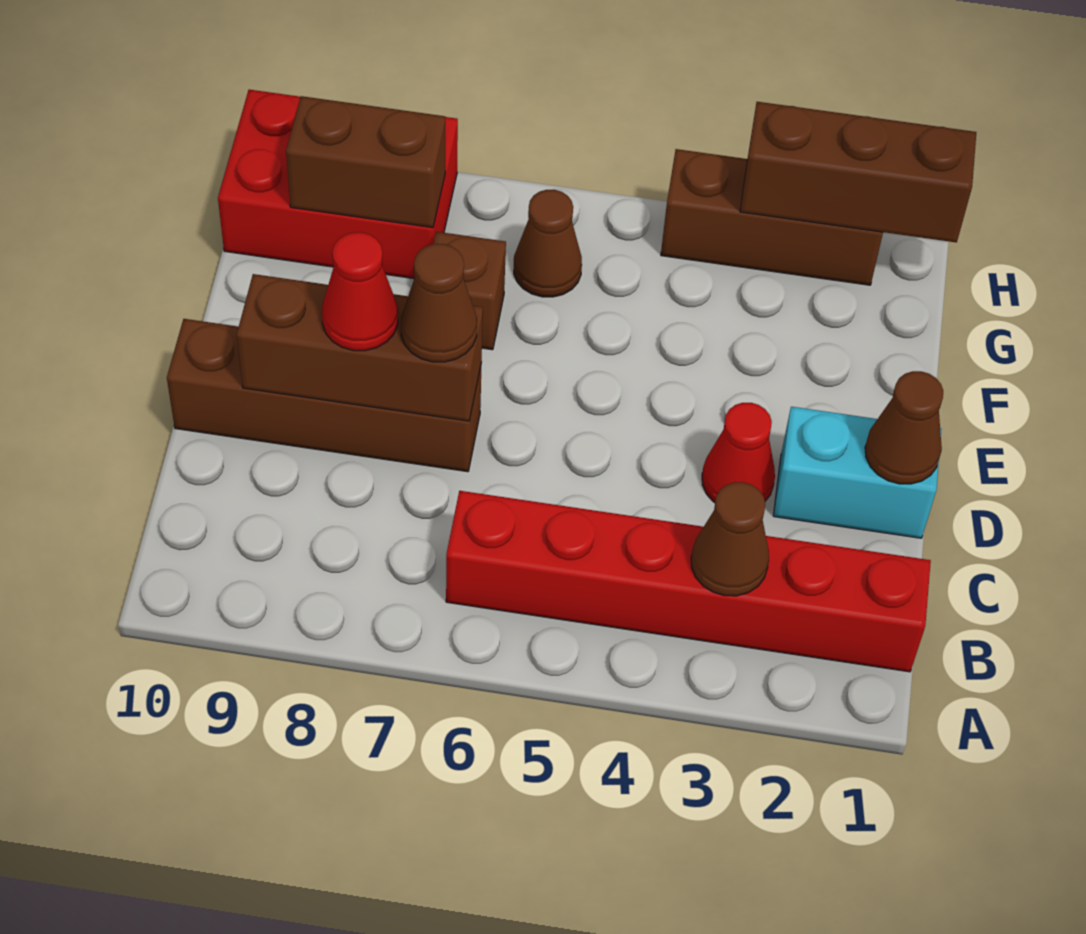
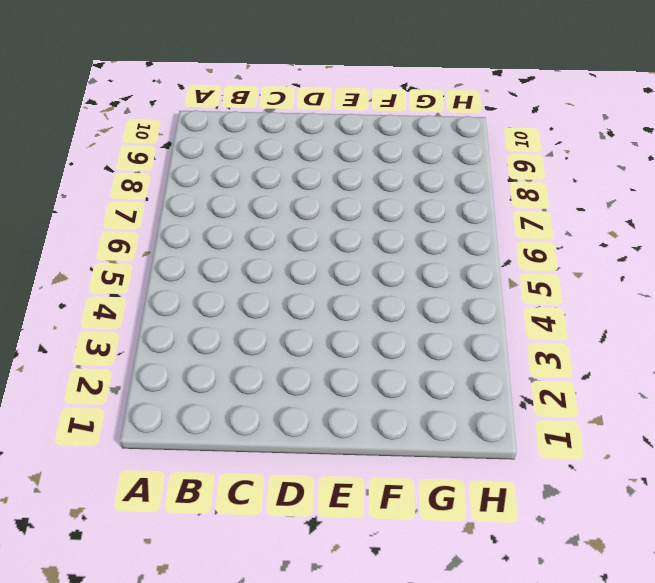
none -> red brick B1:B6 level 1
none -> cyan brick D1:D2 level 1
none -> red cone D3 level 1

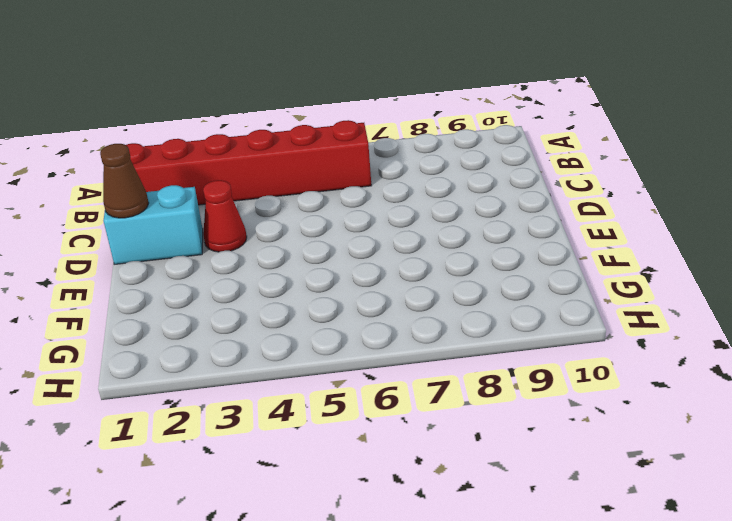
none -> brown brick D7:D10 level 1
none -> brown brick F7 level 1
none -> brown cone G6 level 1

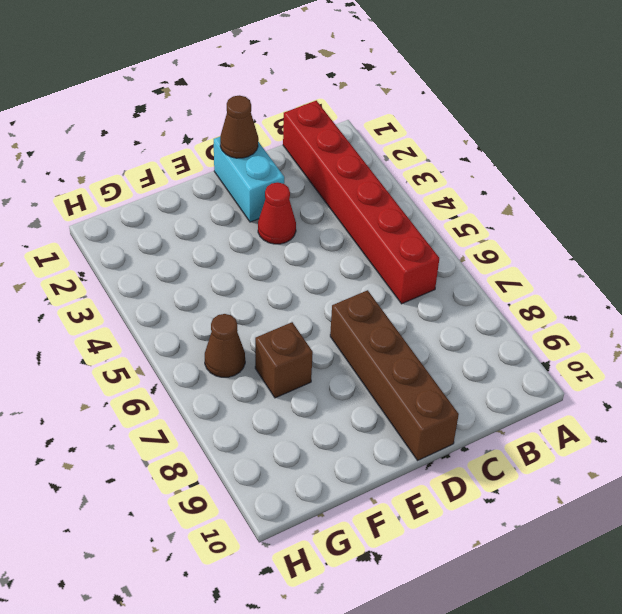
none -> red brick G8:H10 level 1
none -> brown brick H2:H4 level 1
none -> brown cone B3 level 2

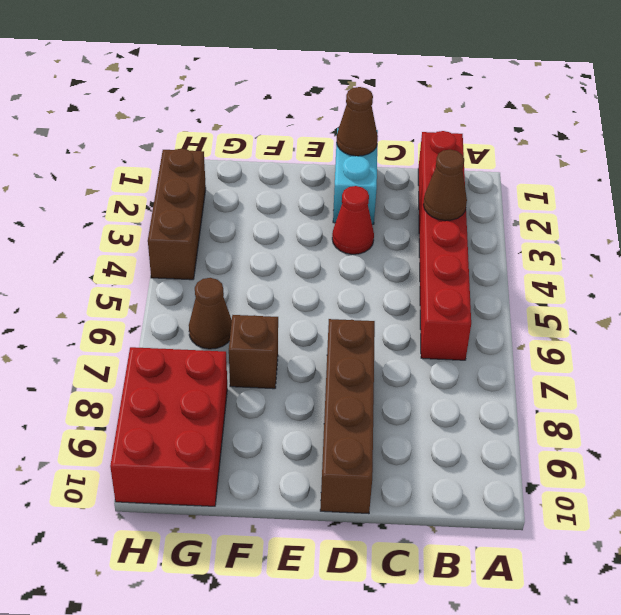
none -> brown brick D7:D9 level 2
none -> brown brick G8:G9 level 2
none -> brown brick H1:H3 level 2

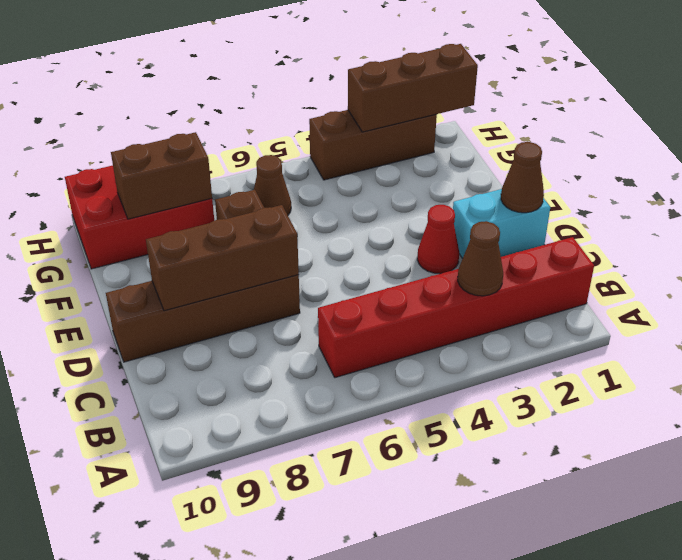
none -> brown cone D7 level 3
none -> red cone D8 level 3

